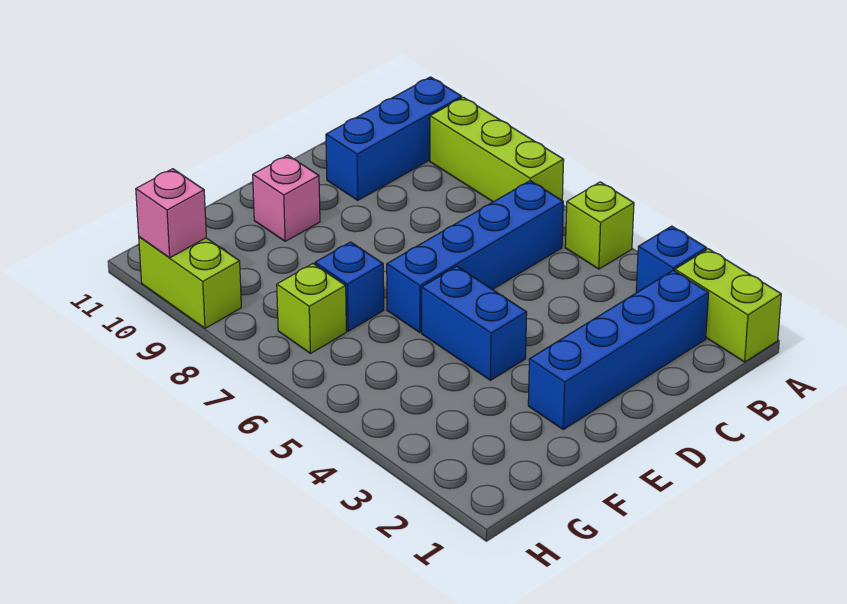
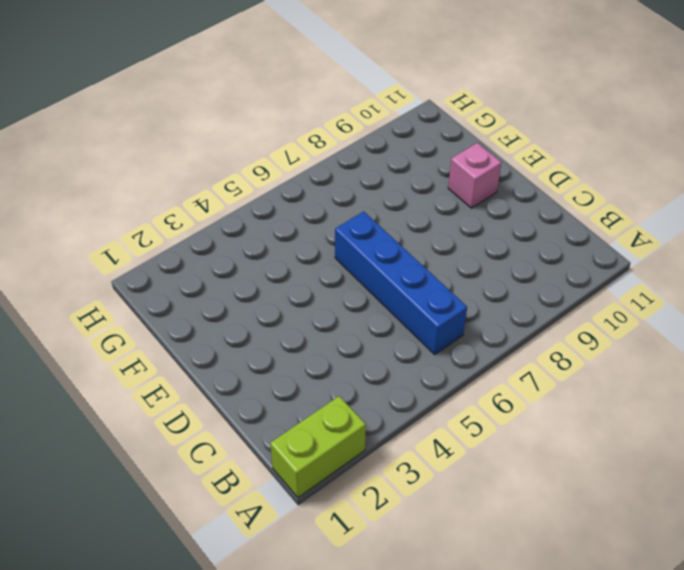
none -> blue brick A3 level 1
none -> lime brick A5 level 1
none -> lime brick A7:A9 level 1

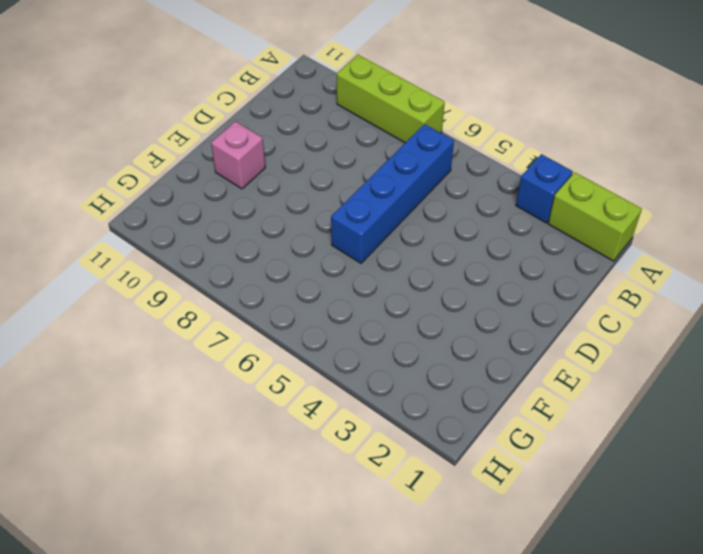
none -> lime brick A5 level 1
none -> blue brick A10:C10 level 1
none -> blue brick B2:E2 level 1

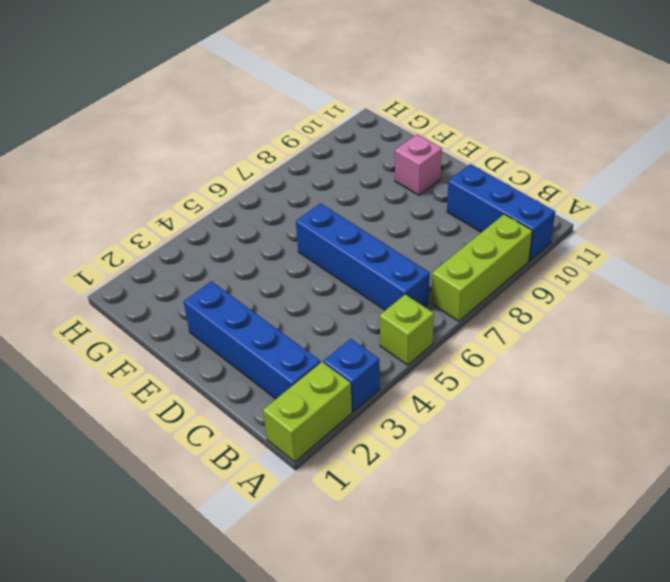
none -> blue brick E4:E5 level 1
none -> blue brick F7 level 1
none -> lime brick G7 level 1

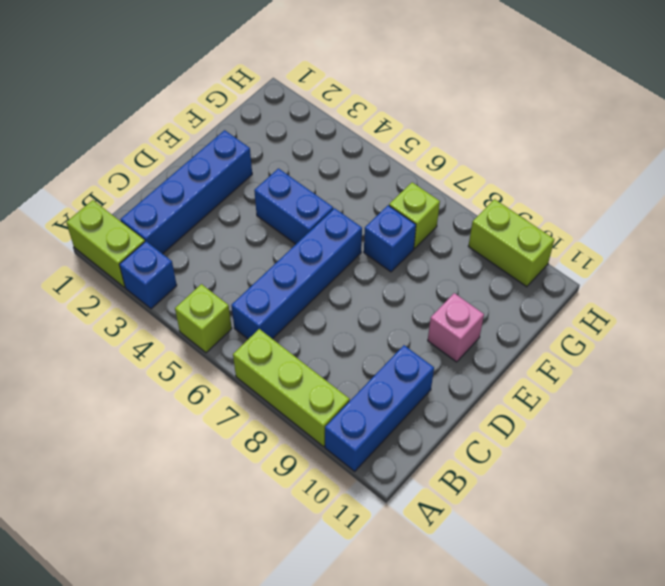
none -> pink brick H10 level 2

